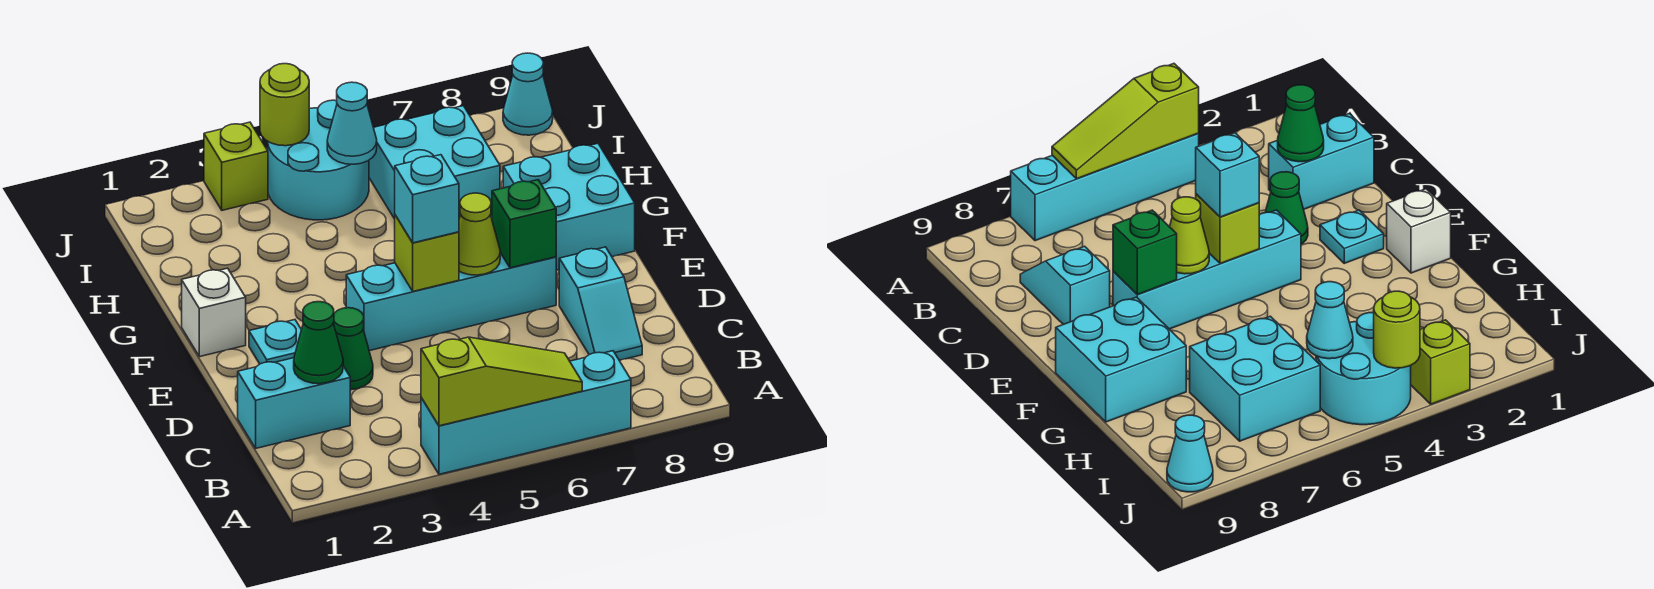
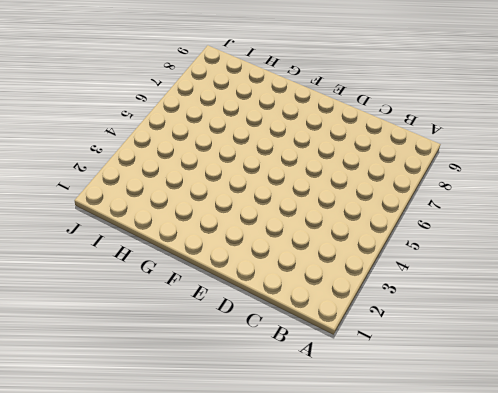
none -> cyan brick A4:A7 level 1
none -> cyan brick C1:C2 level 1
none -> cyan slope C8:D8 level 1 top D

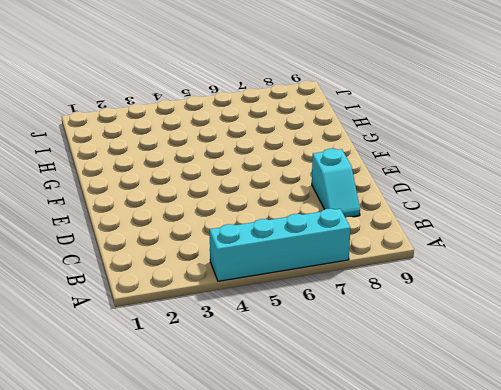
none -> cyan brick C1:C2 level 1
none -> green cone D3 level 1
none -> cyan plate E2 level 1

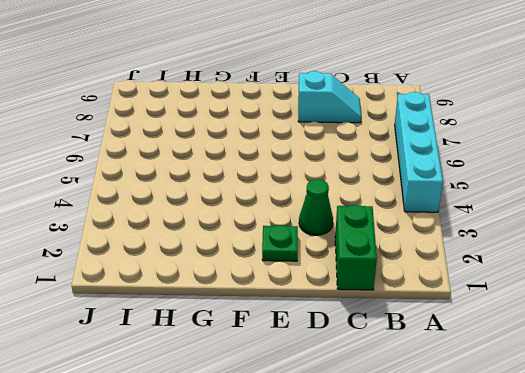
green brick C1:C2 level 1 -> cyan brick C1:C2 level 1
green plate E2 level 1 -> cyan plate E2 level 1
none -> cyan brick E4:E7 level 1
none -> white brick F1 level 1
none -> cyan brick F8:G9 level 1

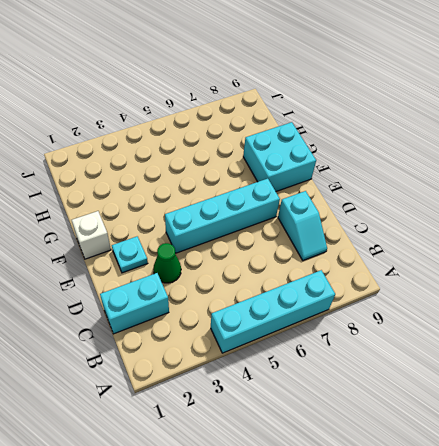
none -> cyan brick H6:I7 level 1
none -> cyan round brick I4:J5 level 1
none -> lime brick J3 level 1

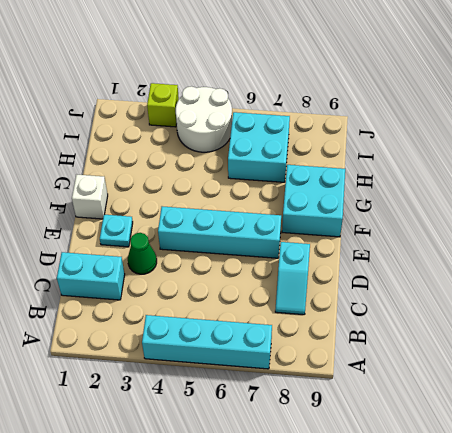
white round brick I4:J5 level 1 -> cyan round brick I4:J5 level 1
none -> cyan cone J9 level 1
none -> lime slope A4:A6 level 2 top 4
none -> green cone C2 level 2

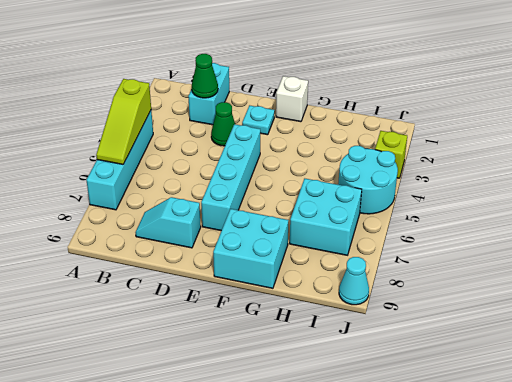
none -> lime brick E5 level 2
none -> lime cone E6 level 2
none -> green brick E7 level 2

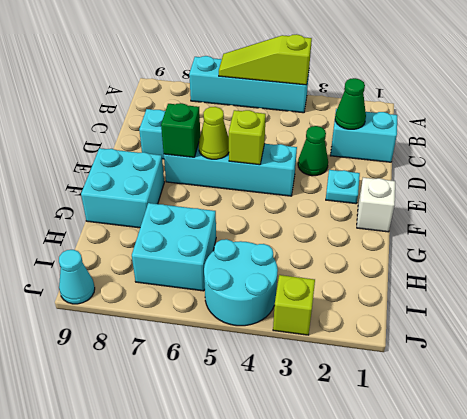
none -> cyan cone I5 level 2
none -> lime round brick J4 level 2
none -> cyan brick E5 level 3

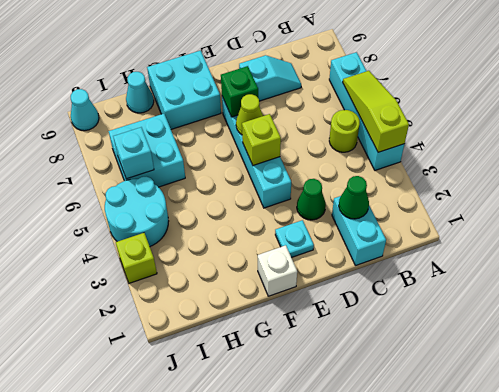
lime round brick B5 level 1 -> lime round brick J4 level 2
cyan cone H9 level 1 -> cyan cone I5 level 2
cyan brick I6 level 2 -> cyan brick E5 level 3

